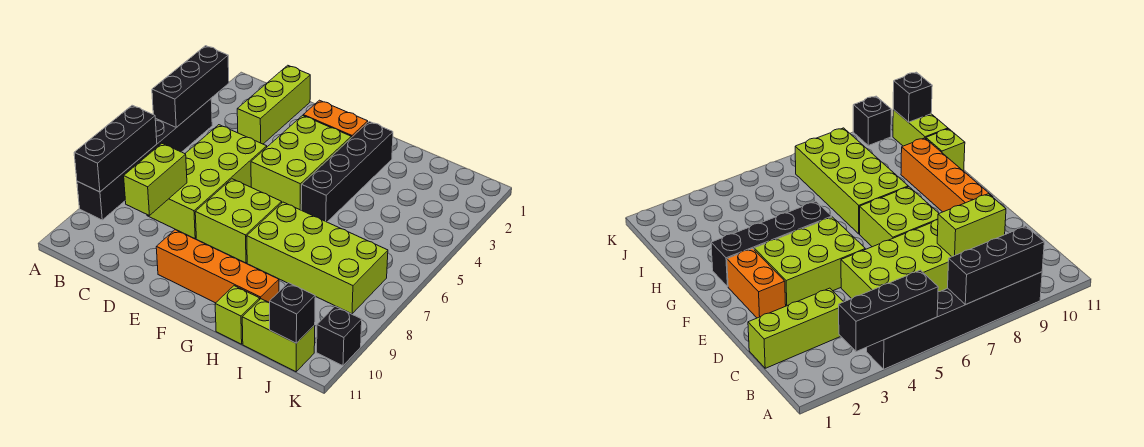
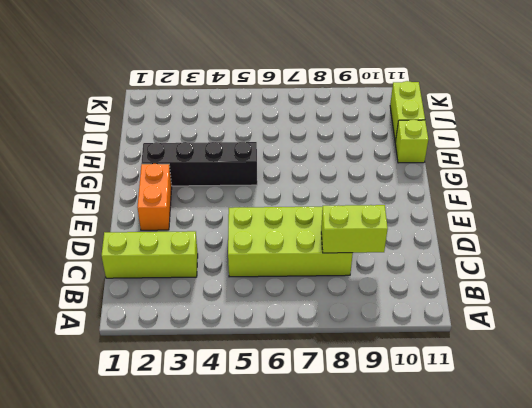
none -> black brick A4:A9 level 1
none -> lime brick E3:F5 level 1
none -> lime brick E7:F8 level 1

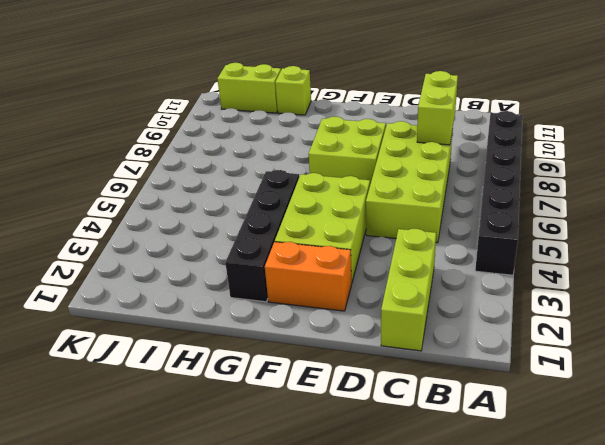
none -> orange brick E10:H10 level 1
none -> lime brick G7:J8 level 1
none -> black brick K10 level 1

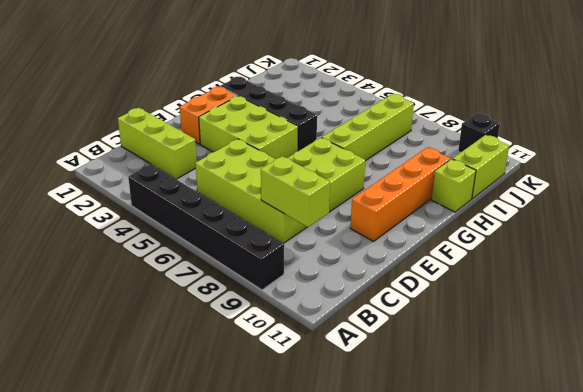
lime brick G7:J7 level 1 -> lime brick G7:J8 level 1
none -> black brick A3:A5 level 2
none -> black brick A7:A9 level 2
none -> black brick J11 level 2

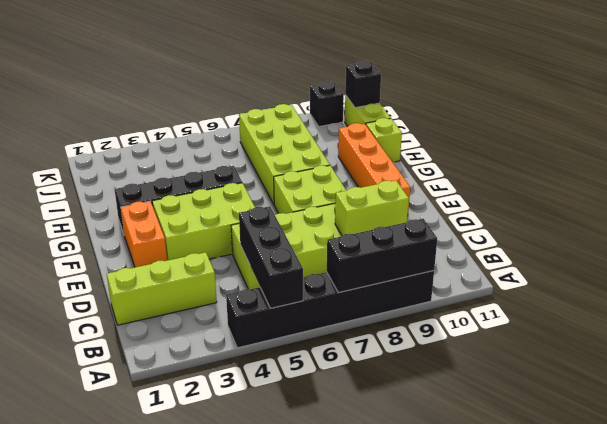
black brick A5:C5 level 2 -> black brick A3:A5 level 2

